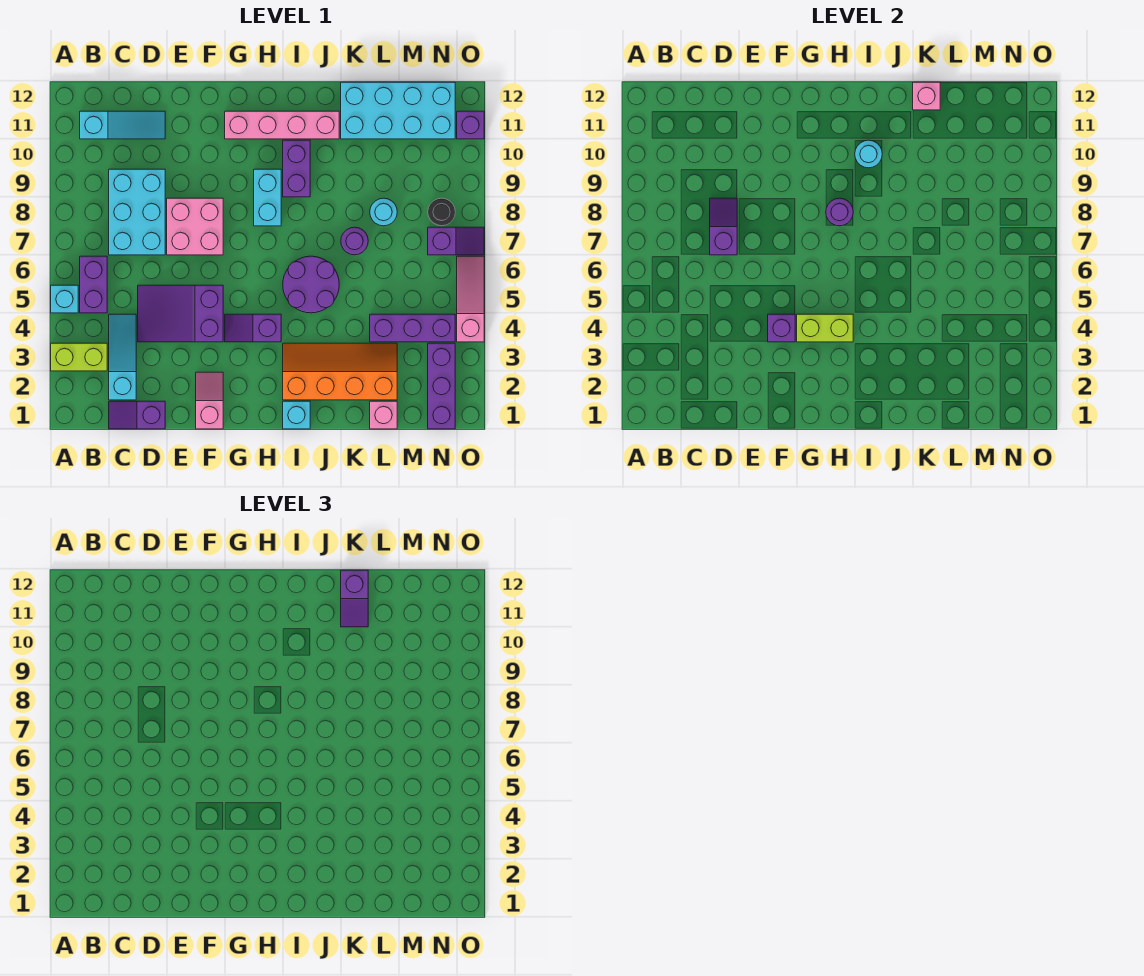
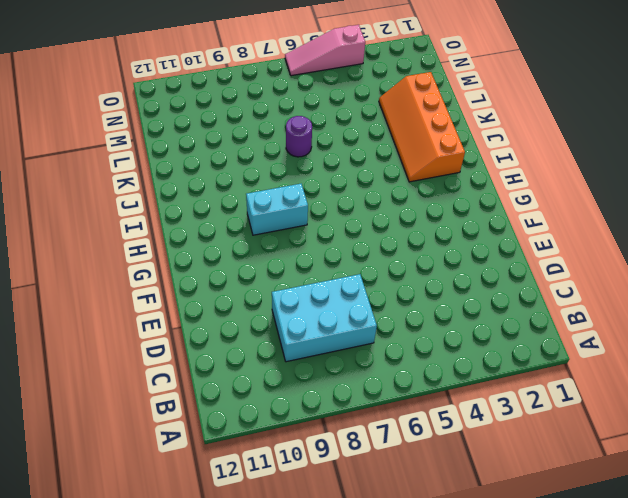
none -> lime brick A3:B3 level 1
none -> cyan brick A5 level 1
none -> purple brick B5:B6 level 1
none -> cyan slope B11:D11 level 1 top B

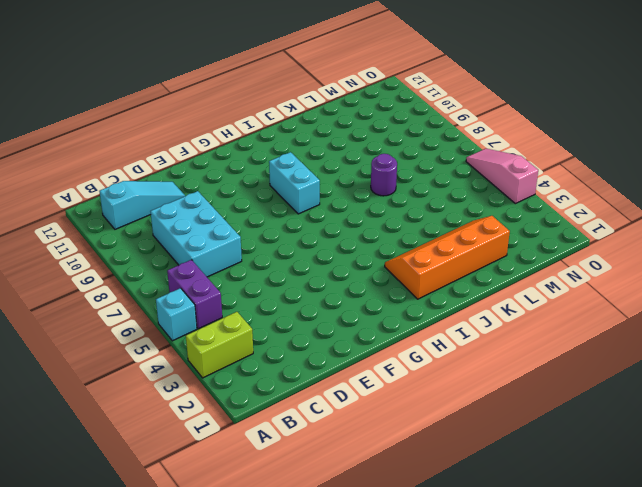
none -> purple slope C1:D1 level 1 top D
none -> cyan slope C2:C4 level 1 top 2
none -> purple slope D4:F5 level 1 top F
none -> pink brick E7:F8 level 1

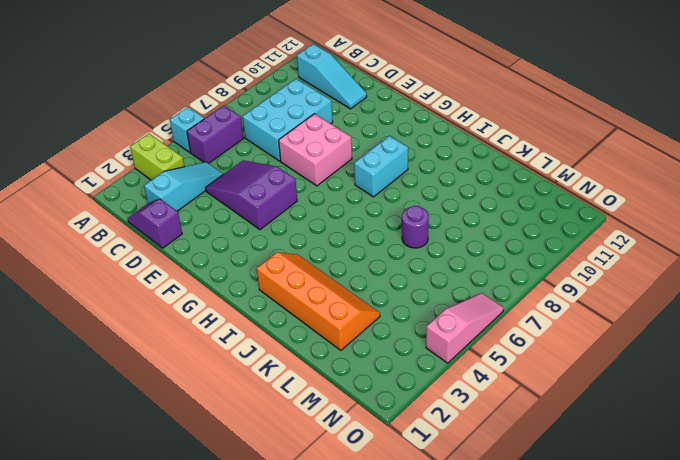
none -> pink slope F1:F2 level 1 top 1
none -> purple slope G4:H4 level 1 top H
none -> pink brick G11:J11 level 1
none -> cyan brick I1 level 1

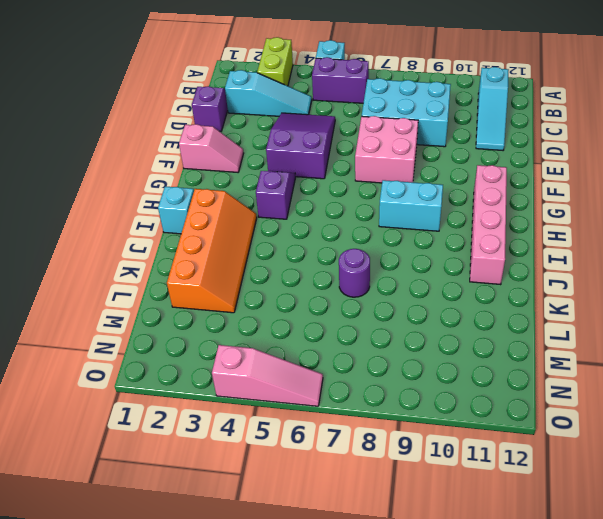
none -> purple round brick I5:J6 level 1
none -> purple brick I9:I10 level 1
none -> cyan brick K11:N12 level 1
none -> pink brick L1 level 1

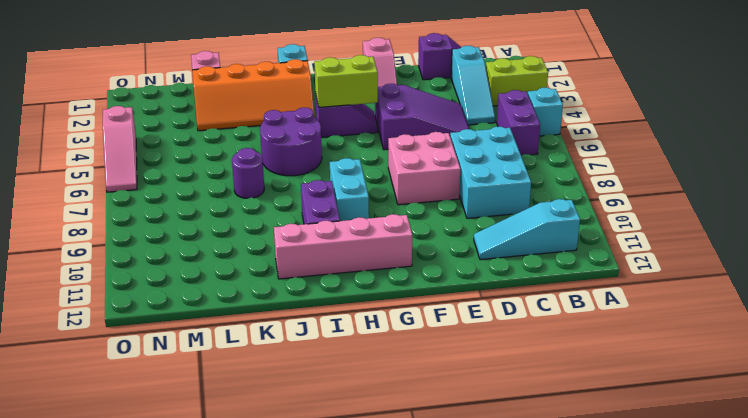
none -> cyan brick K11:N12 level 1
none -> purple brick L4:N4 level 1
none -> cyan round brick L8 level 1
none -> purple brick N1:N3 level 1

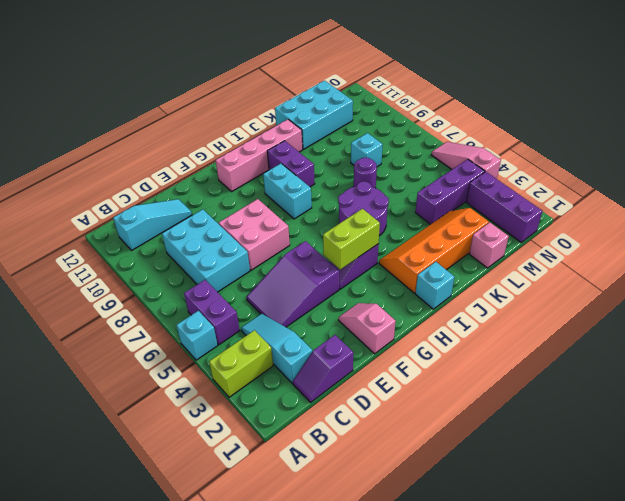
cyan brick K11:M12 level 1 -> cyan brick K11:N12 level 1
cyan brick L8 level 1 -> cyan round brick L8 level 1
none -> purple slope N7:O7 level 1 top N
none -> black round brick N8 level 1
none -> purple brick O11 level 1
none -> purple slope D7:D8 level 2 top 7

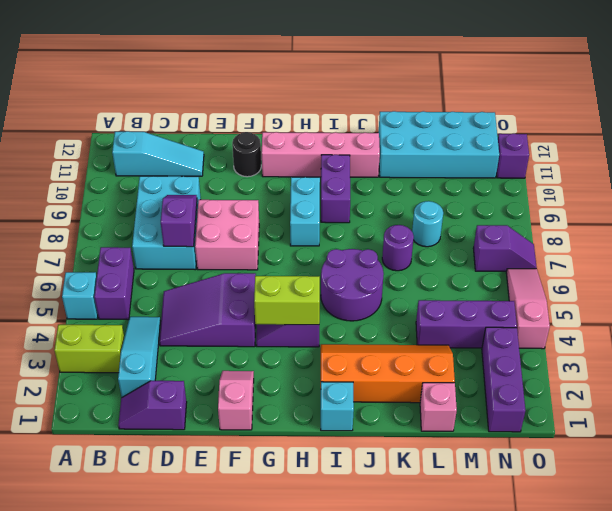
black round brick F11 level 1 -> black round brick N8 level 1
none -> purple brick F4 level 2
none -> purple round brick H8 level 2
none -> cyan round brick I10 level 2
none -> pink brick K12 level 2

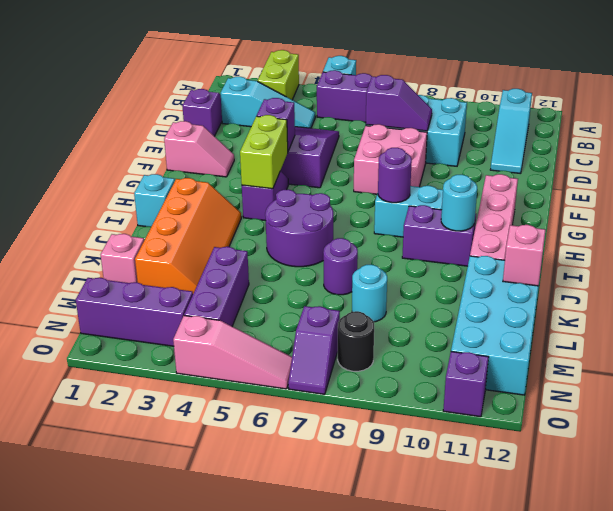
none -> purple slope K11:K12 level 3 top 12

